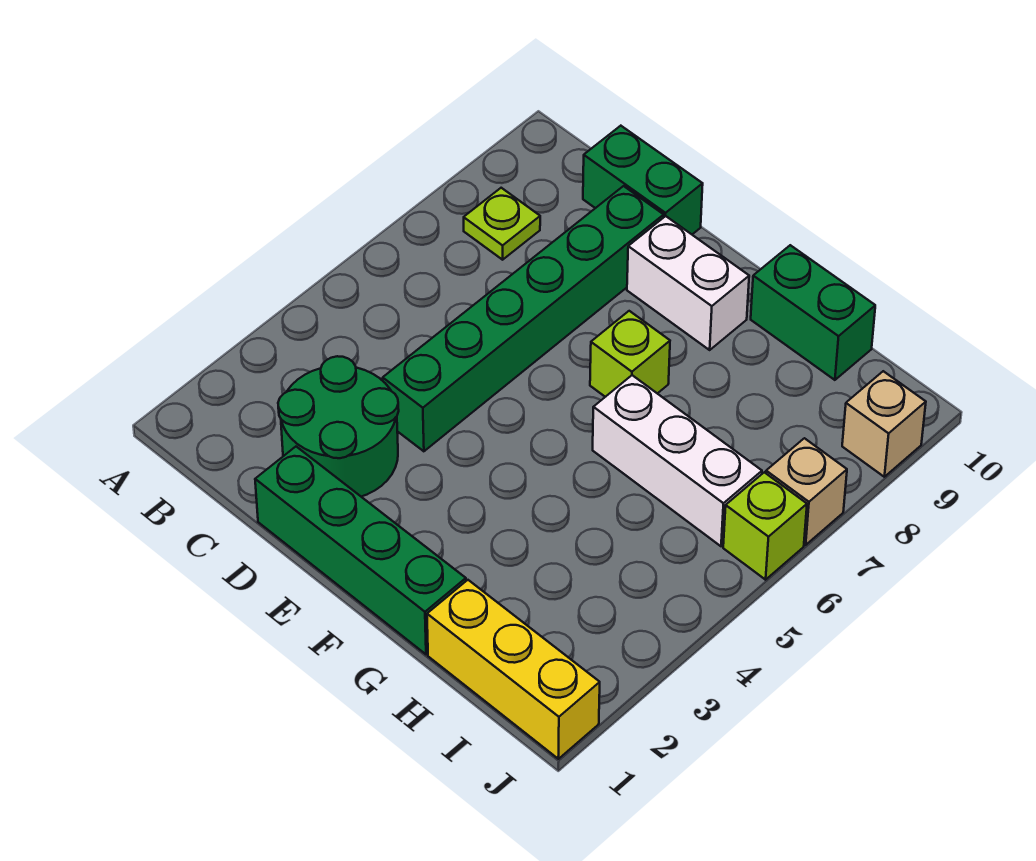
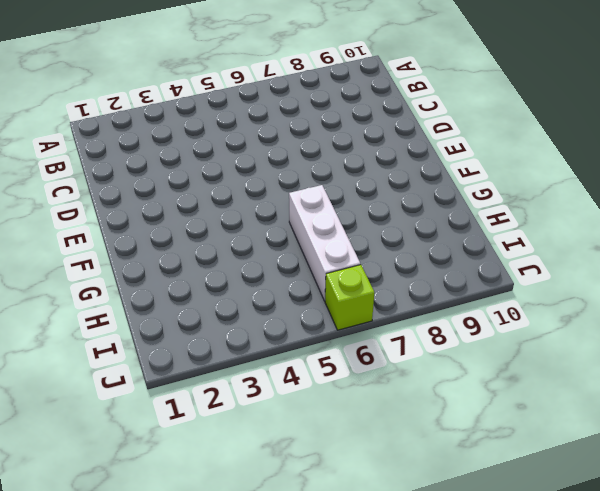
none -> lime plate B8 level 1
none -> green round brick C2:D3 level 1
none -> green brick C10:D10 level 1

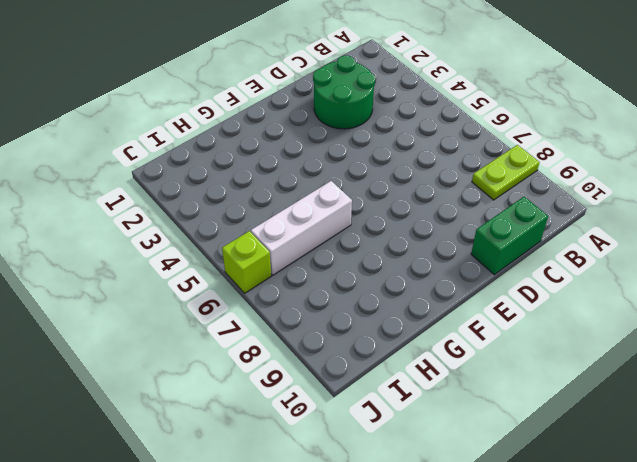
lime plate A8:B8 level 1 -> lime plate B8 level 1
none -> green brick D1:G1 level 1
none -> green brick D4:D9 level 1
none -> white brick E9:F9 level 1

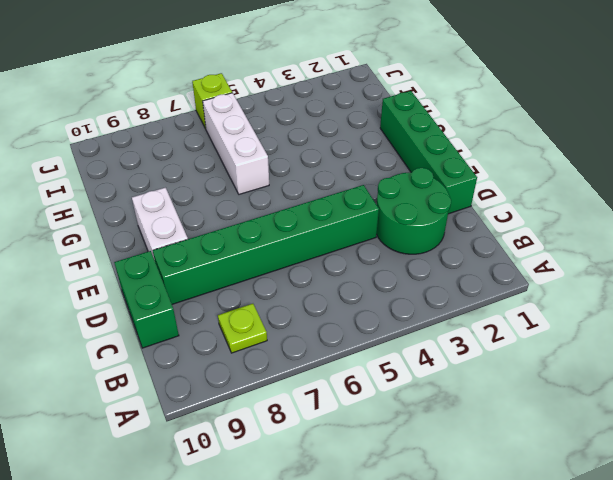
none -> lime brick F7 level 1
none -> green brick G10:H10 level 1
none -> yellow brick H1:J1 level 1

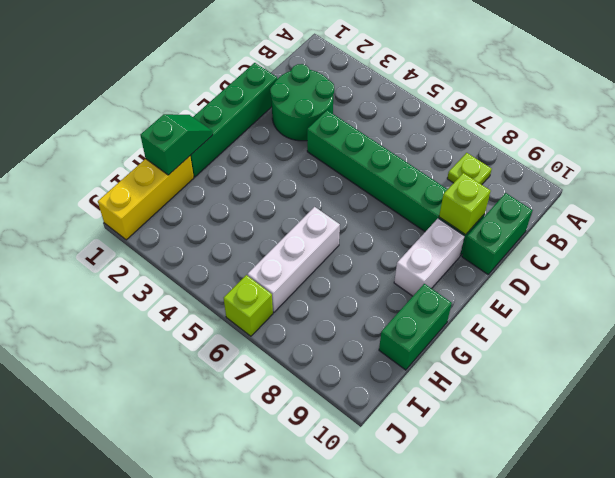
lime brick D9 level 2 -> lime brick F7 level 1
green slope G1:H1 level 2 top H -> none
none -> tan brick J7 level 1
none -> tan brick J9 level 1

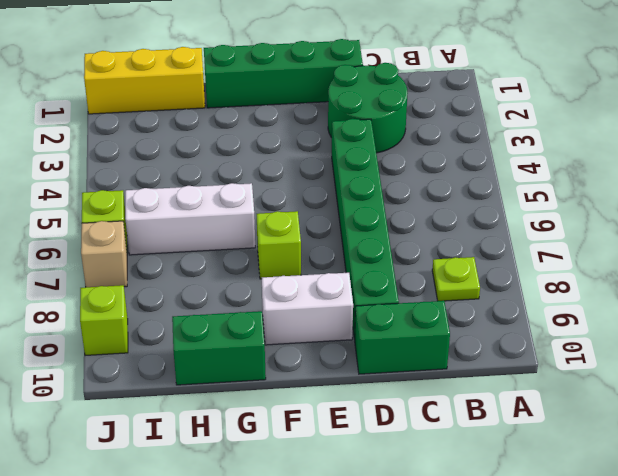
lime brick J9 level 1 -> tan brick J9 level 1

